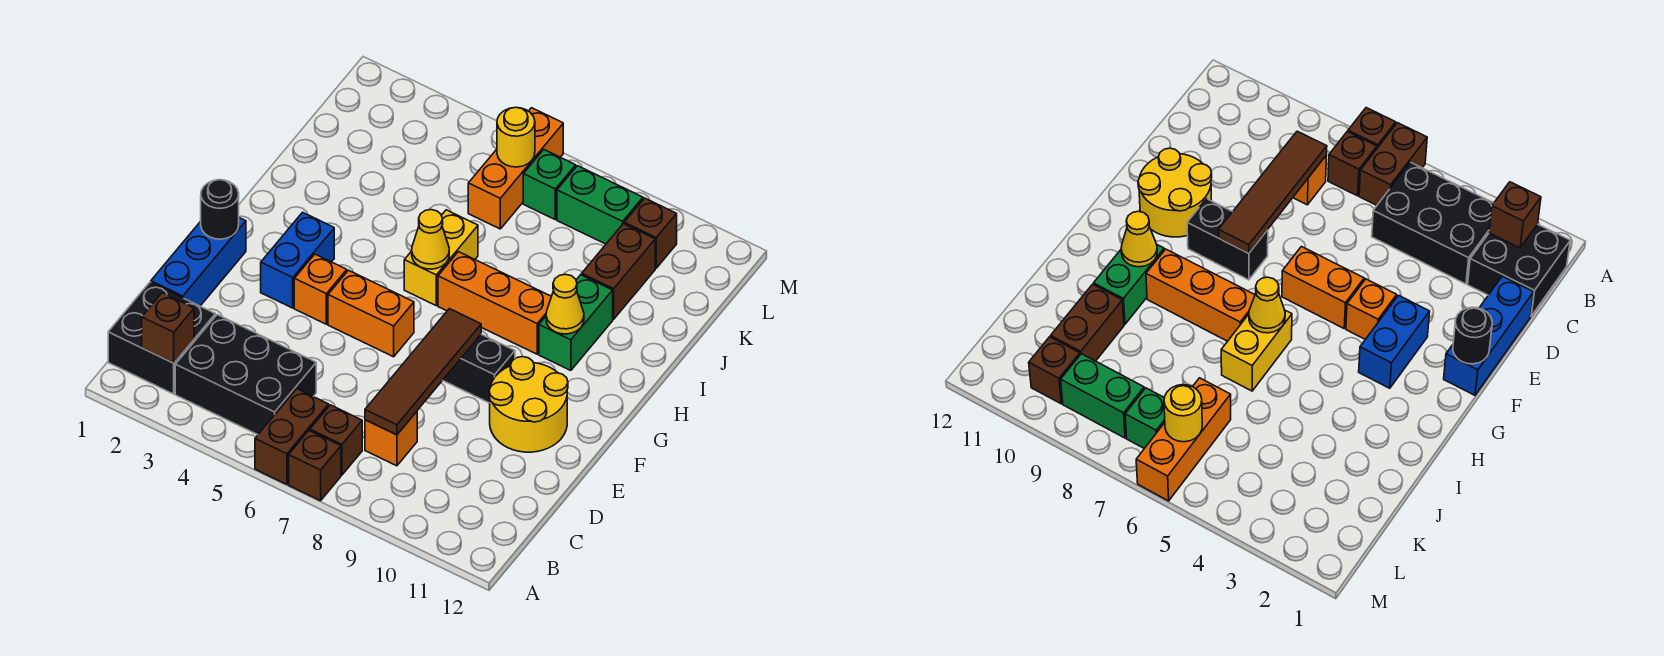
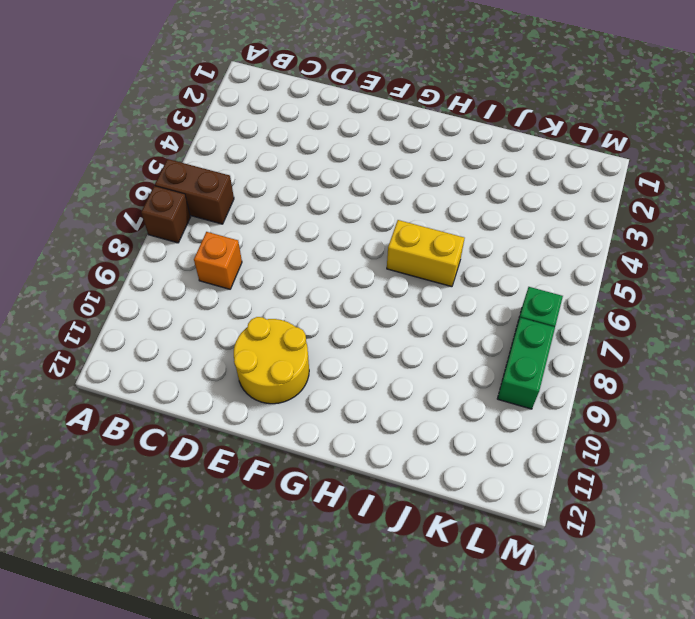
none -> black brick B1:C2 level 1
none -> black brick B3:C5 level 1
none -> brown brick B7 level 1

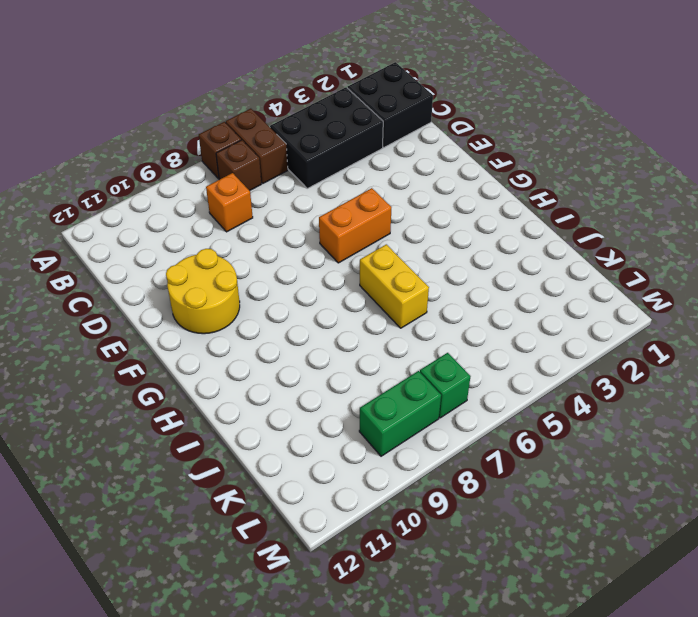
none -> blue brick D1:F1 level 1
none -> blue brick F3:G3 level 1
none -> orange brick F4 level 1

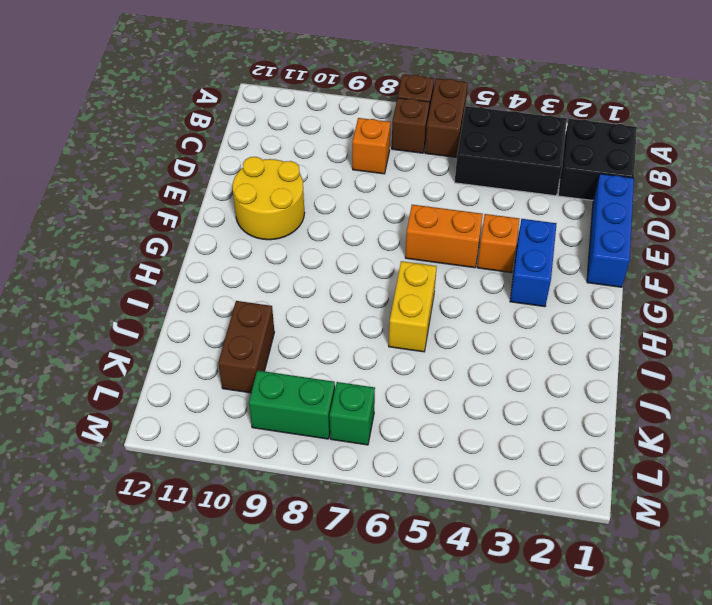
none -> black brick F8:F9 level 1
none -> orange brick H7:H9 level 1
none -> green brick H10:I10 level 1

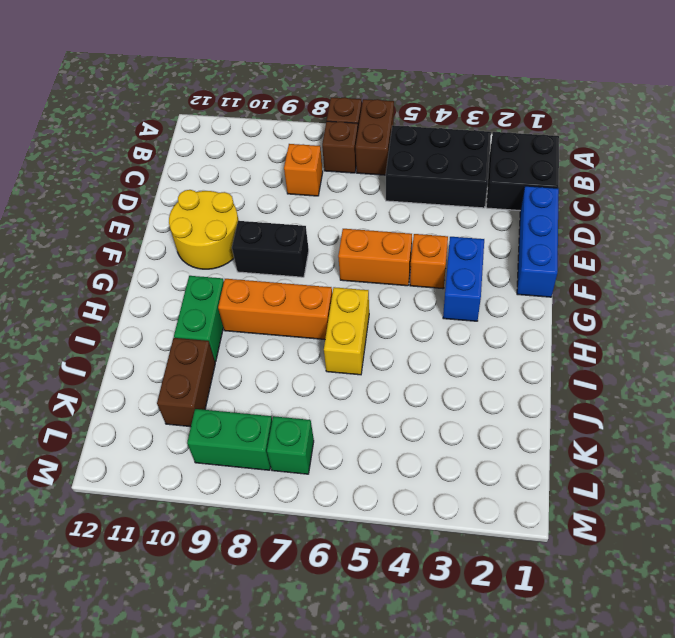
none -> orange brick K6:M6 level 1
none -> brown brick L10 level 1
none -> brown brick B2 level 2

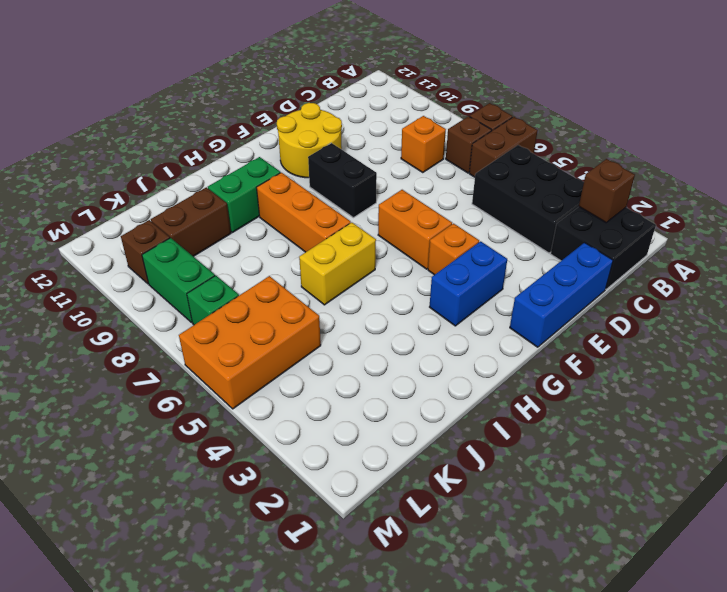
orange brick K5:M6 level 1 -> orange brick K6:M6 level 1
none -> brown tile C8:F8 level 2
none -> black round brick F1 level 2
none -> yellow cone H6 level 2

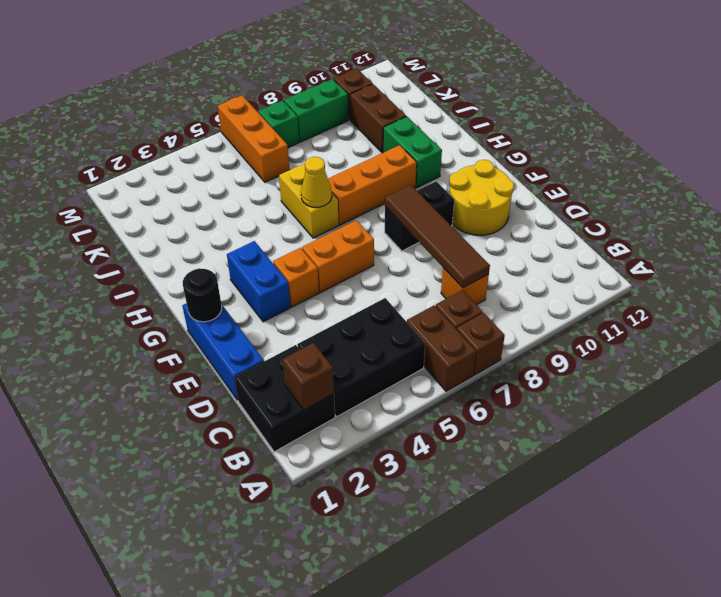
none -> yellow cone H10 level 2
none -> yellow round brick L6 level 2

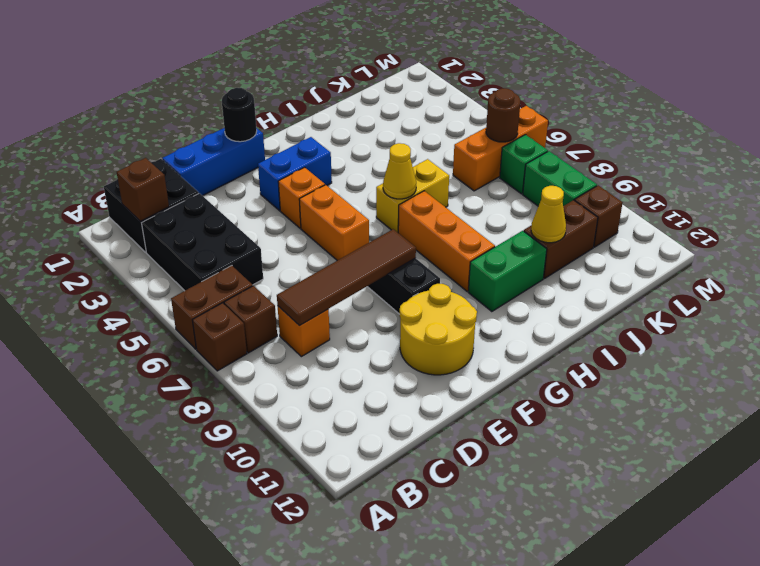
yellow cone J10 level 2 -> yellow cone H10 level 2
brown round brick L6 level 2 -> yellow round brick L6 level 2

